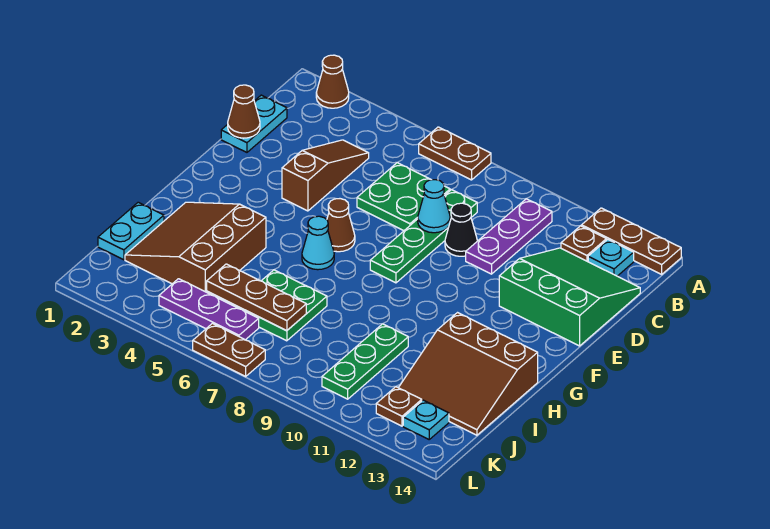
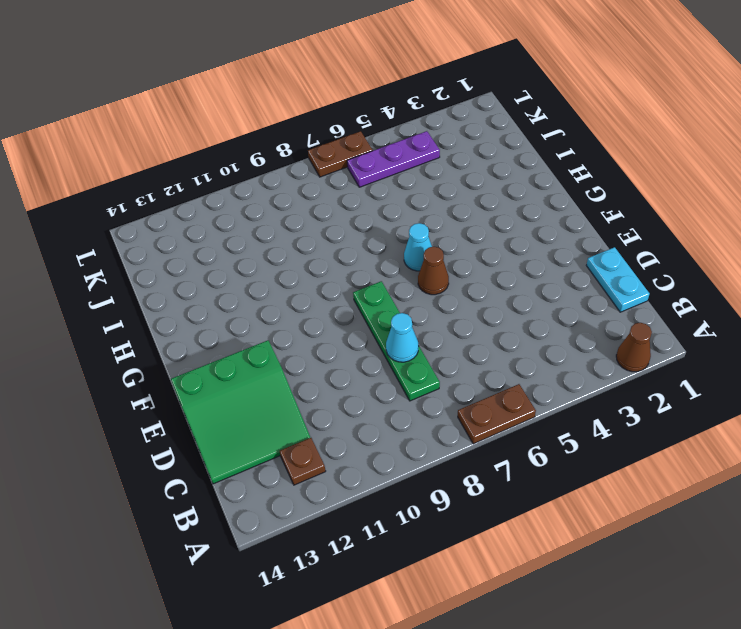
none -> brown plate A12:A14 level 1
none -> purple plate B10:D10 level 1
none -> cyan plate B13 level 1

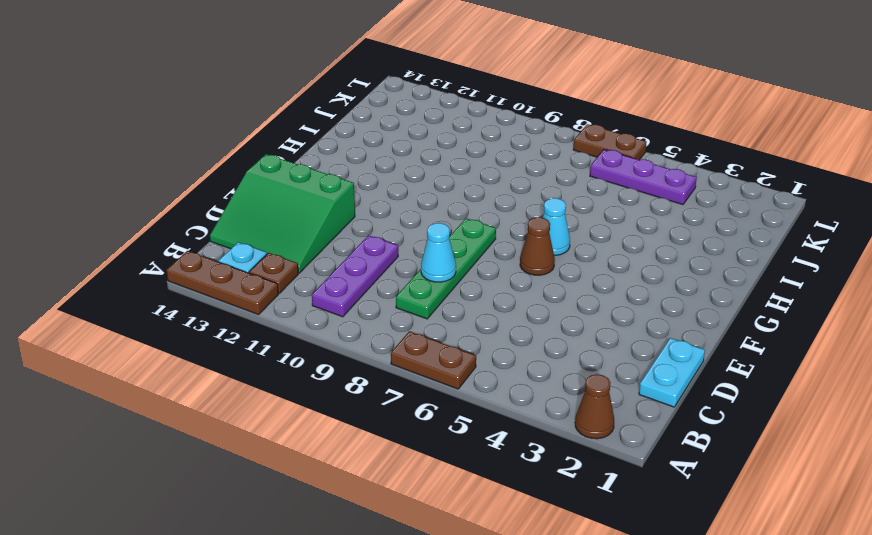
none -> brown slope C4:E4 level 1 top E
none -> green plate C6:D7 level 1
none -> black cone D9 level 1

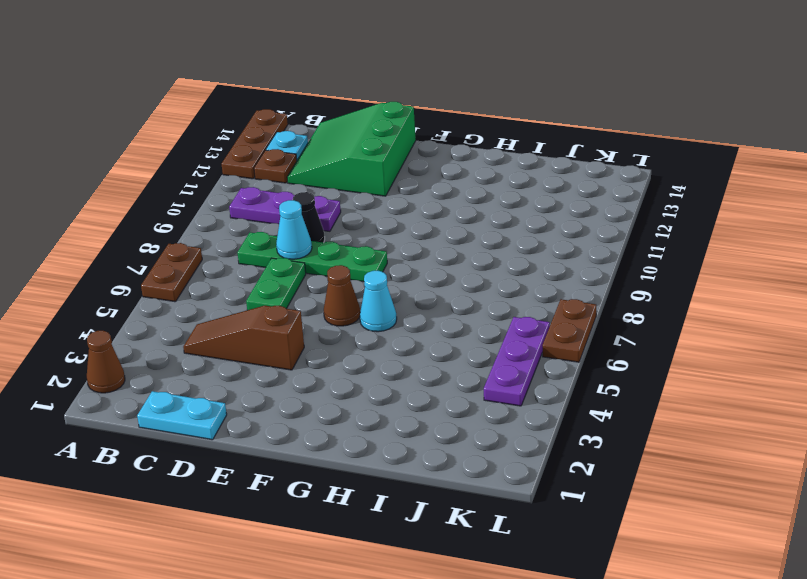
green plate D6:D7 level 1 -> green plate C6:D7 level 1
none -> brown slope H2:J4 level 1 top 4
none -> brown slope H12:J14 level 1 top H
none -> cyan plate I1:J1 level 1

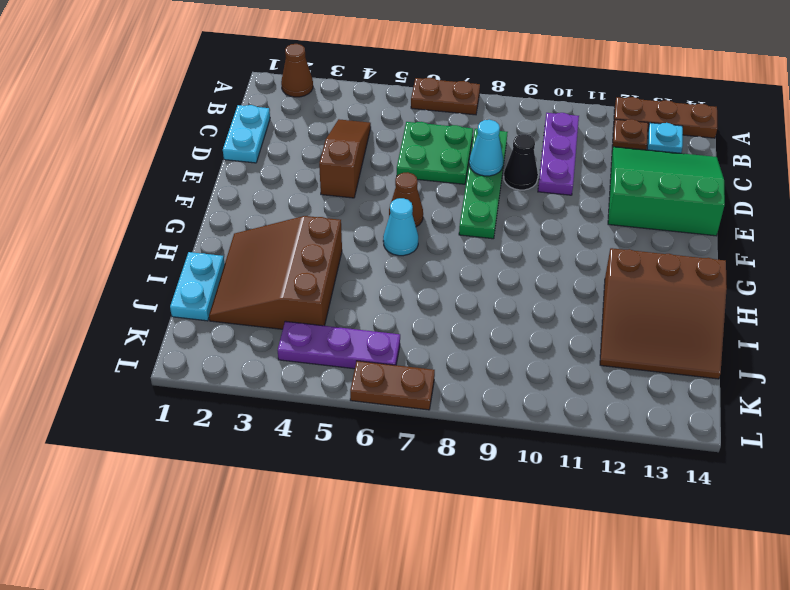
none -> green plate I6:J7 level 1
none -> green plate I10:K10 level 1
none -> brown plate K12 level 1

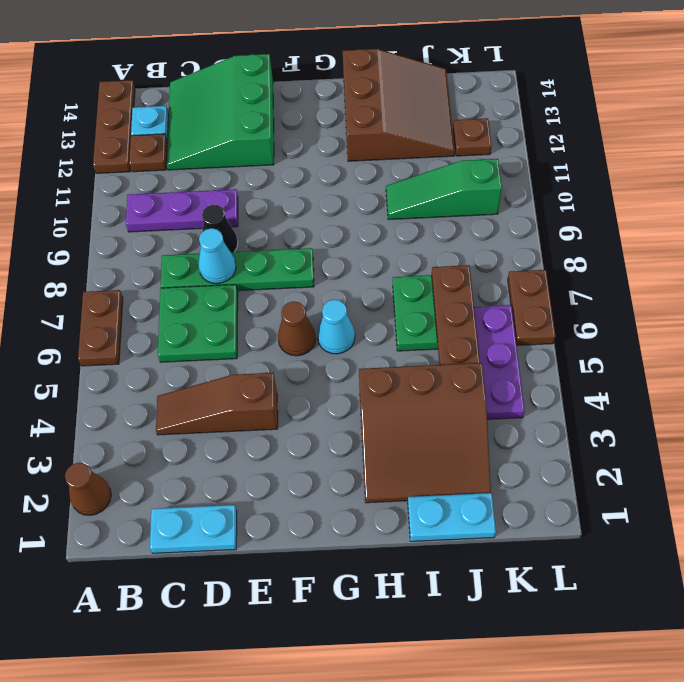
green slope I10:K10 level 1 top K -> green plate I10:K10 level 1
none -> cyan plate K13 level 1
none -> brown cone D1 level 2

